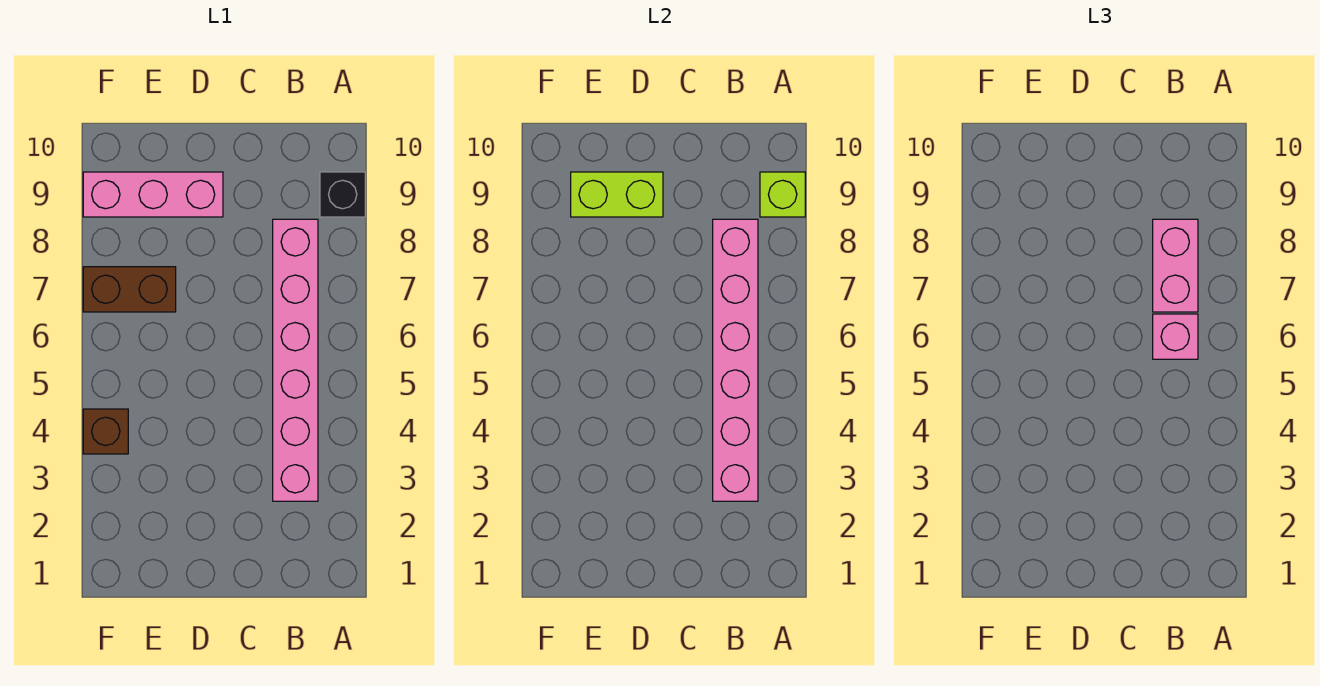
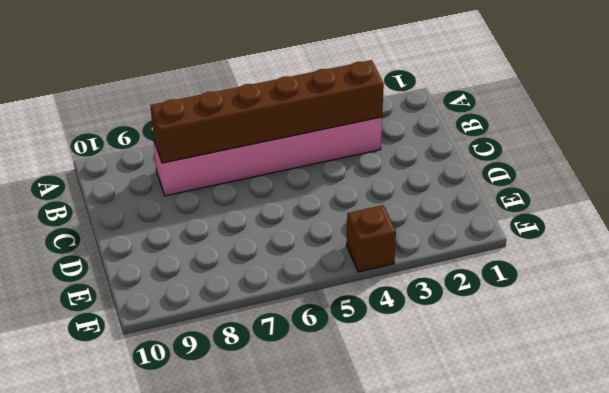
brown brick B3:B8 level 2 -> pink brick B3:B8 level 2
none -> black brick A9 level 1
none -> pink brick D9:F9 level 1

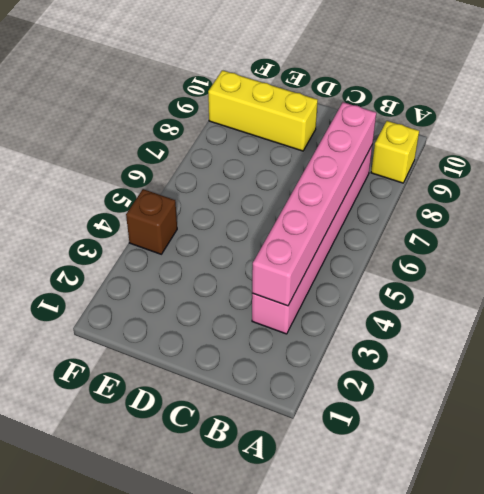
yellow brick A9 level 1 -> black brick A9 level 1
yellow brick D9:F9 level 1 -> pink brick D9:F9 level 1
none -> brown brick E7:F7 level 1
none -> lime brick A9 level 2

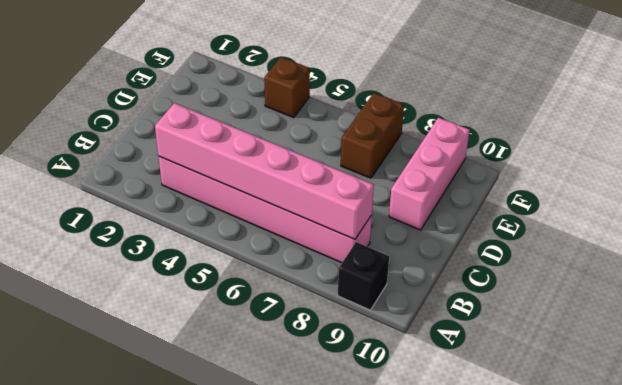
none -> lime brick A9 level 2
none -> lime brick D9:E9 level 2

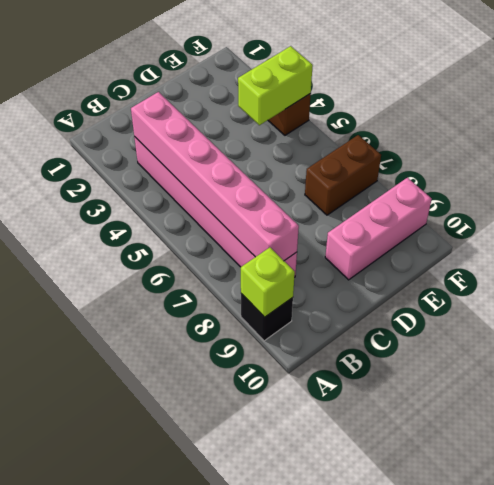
lime brick E4:F4 level 2 -> lime brick D9:E9 level 2
none -> pink brick B6 level 3
none -> pink brick B7:B8 level 3

